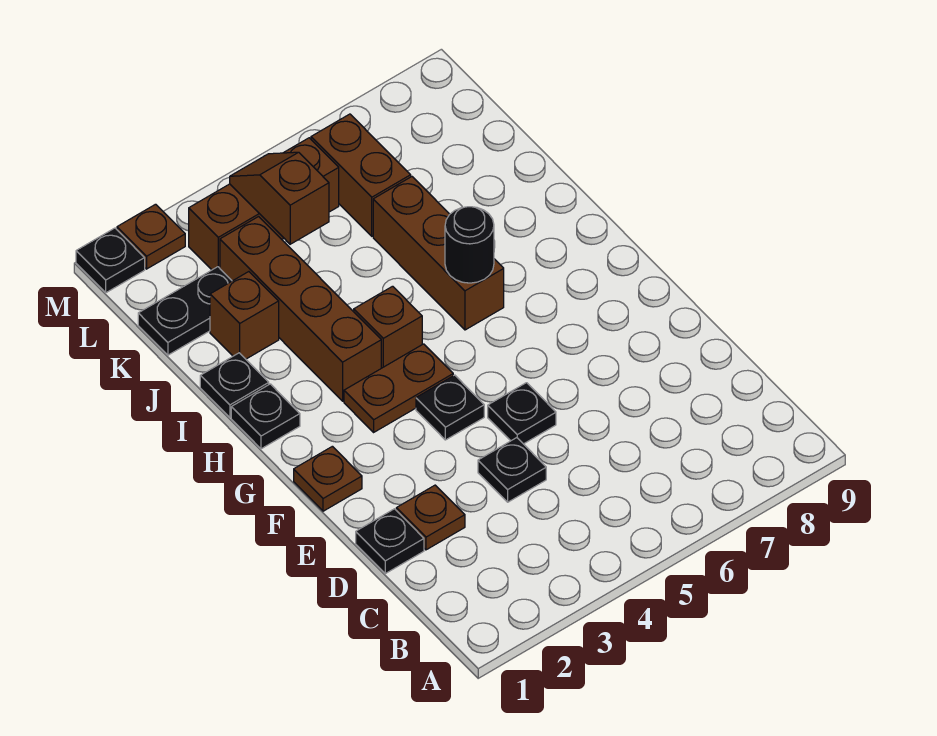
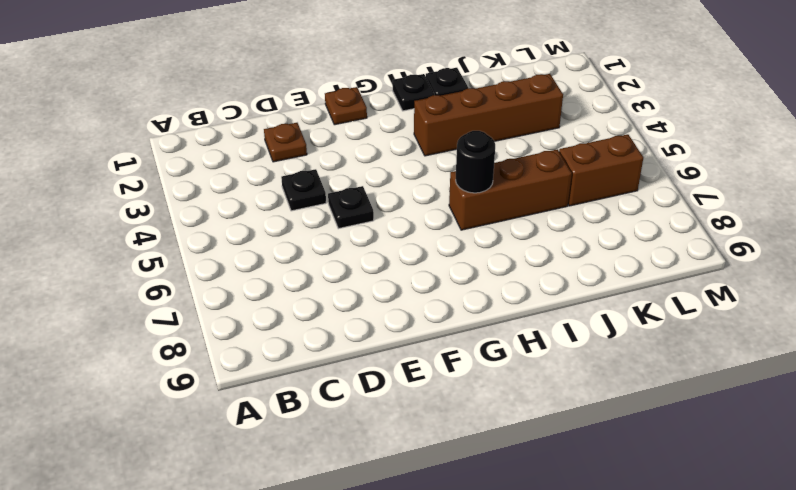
none -> black plate D1 level 1
none -> black plate F4 level 1
none -> brown plate G3:G4 level 1

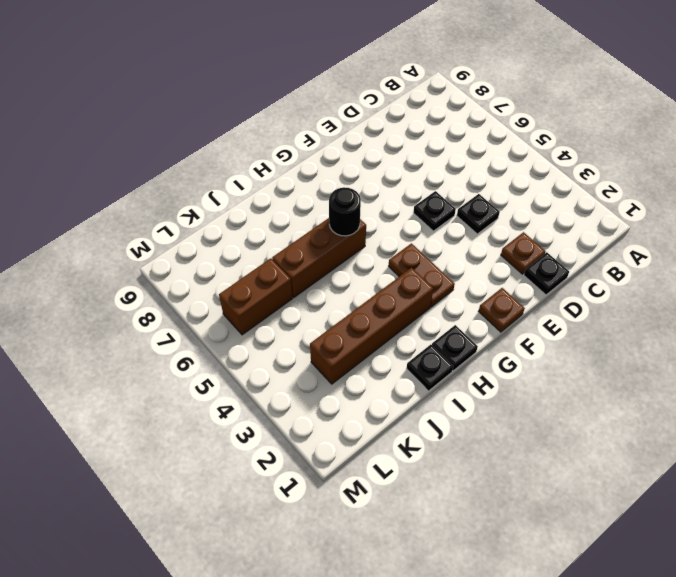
none -> black plate F4 level 1
none -> brown brick H4 level 1
none -> brown brick J2 level 1

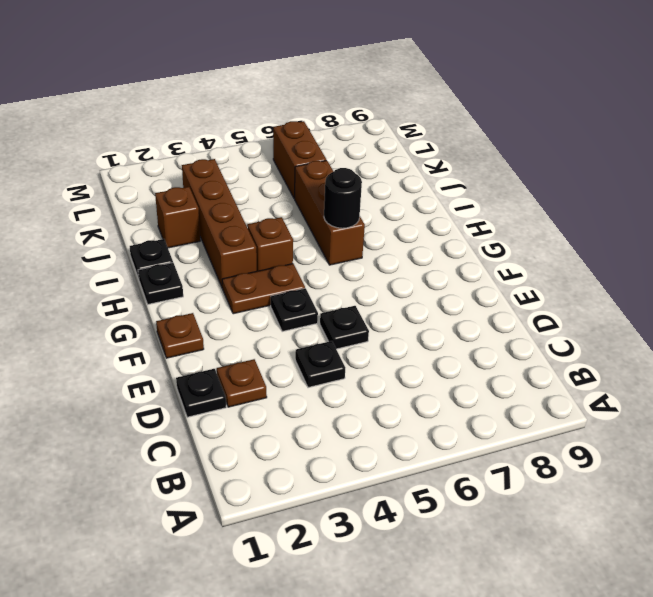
none -> black plate K1:K2 level 1
none -> brown brick L3:L5 level 1
none -> black plate M1 level 1

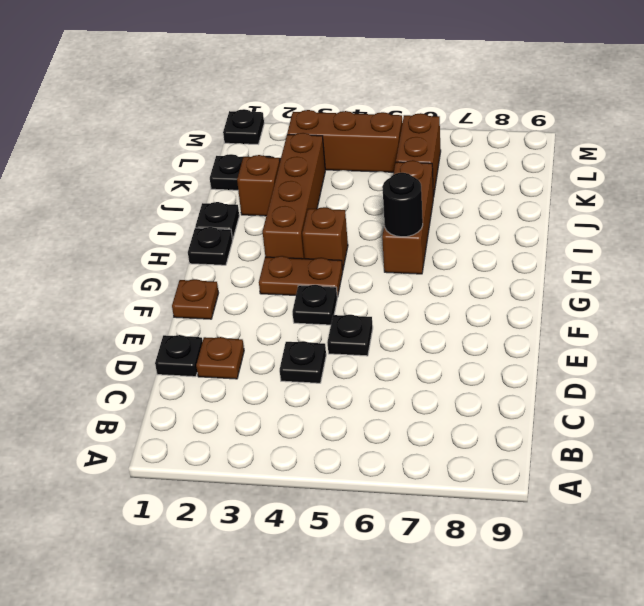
none -> brown plate M2 level 1
none -> brown slope K4:L4 level 2 top K

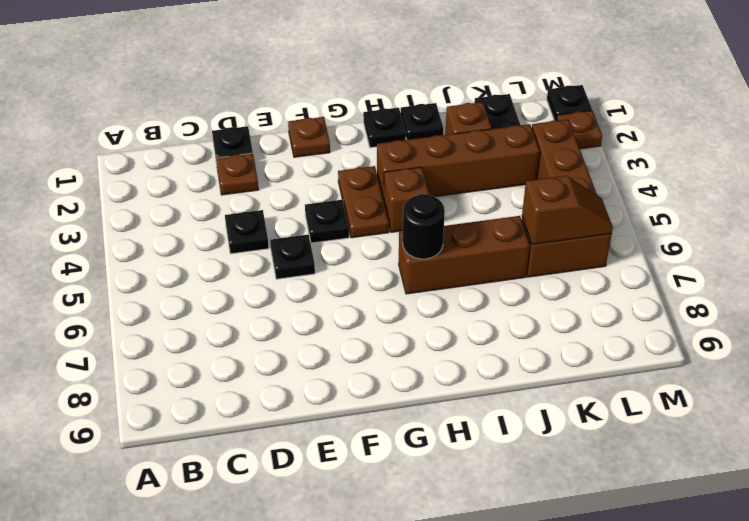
brown slope K6:L6 level 2 top K -> brown slope K4:L4 level 2 top K

